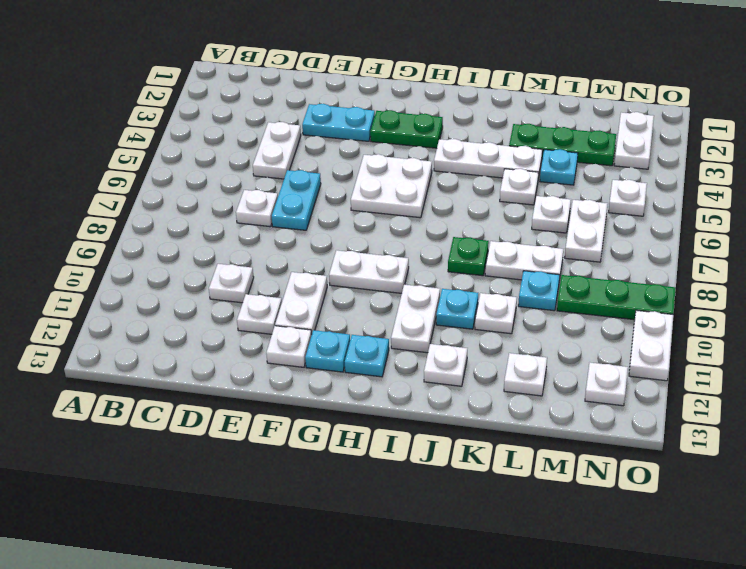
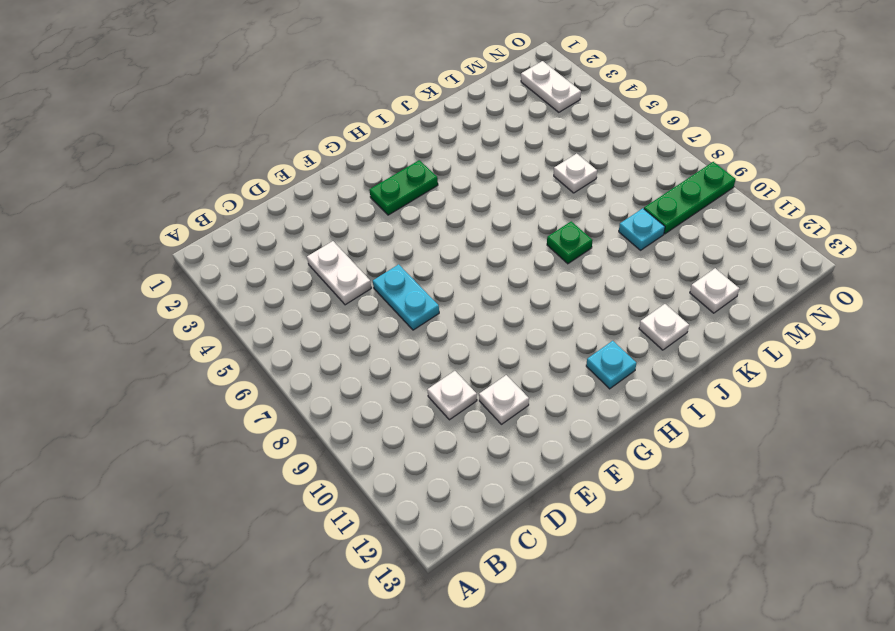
none -> white plate D7 level 1
none -> cyan plate E3:F3 level 1
none -> white plate F10:F11 level 1
none -> white plate F12 level 1

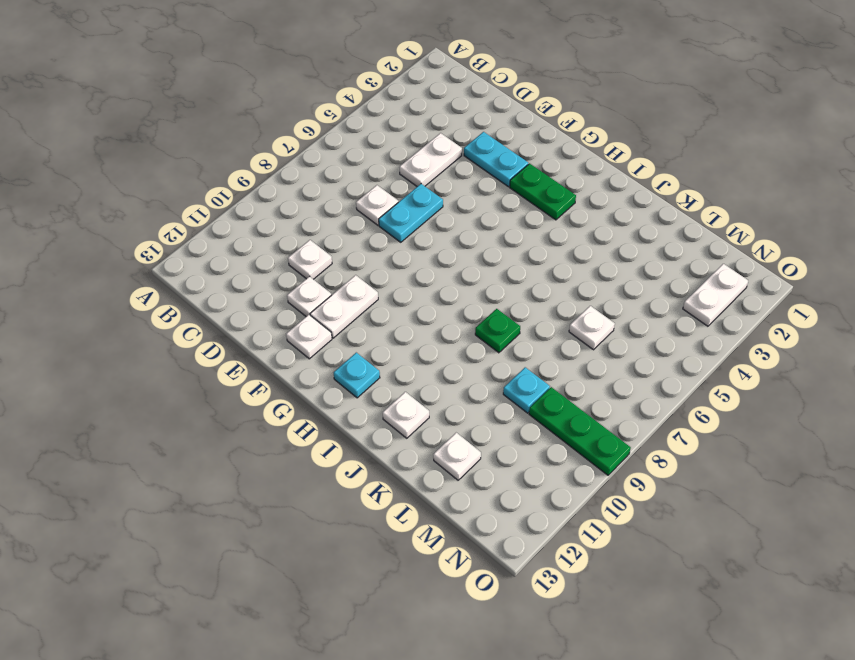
none -> white plate G5:H6 level 1
none -> white plate G9:H9 level 1
none -> cyan plate G12 level 1
none -> white plate I4:K4 level 1

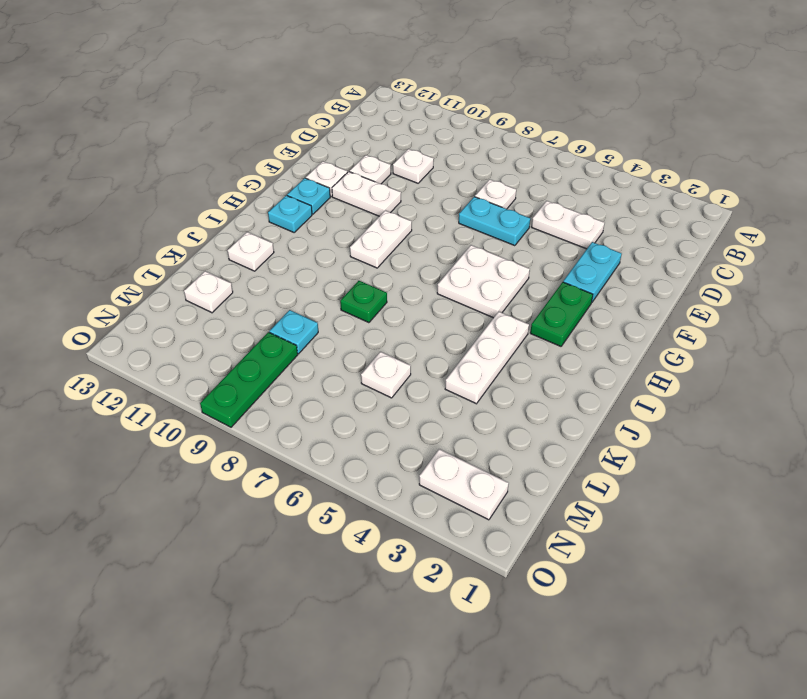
none -> white plate I10:I11 level 1
none -> cyan plate J10 level 1
none -> green plate K3:M3 level 1
none -> white plate K5 level 1

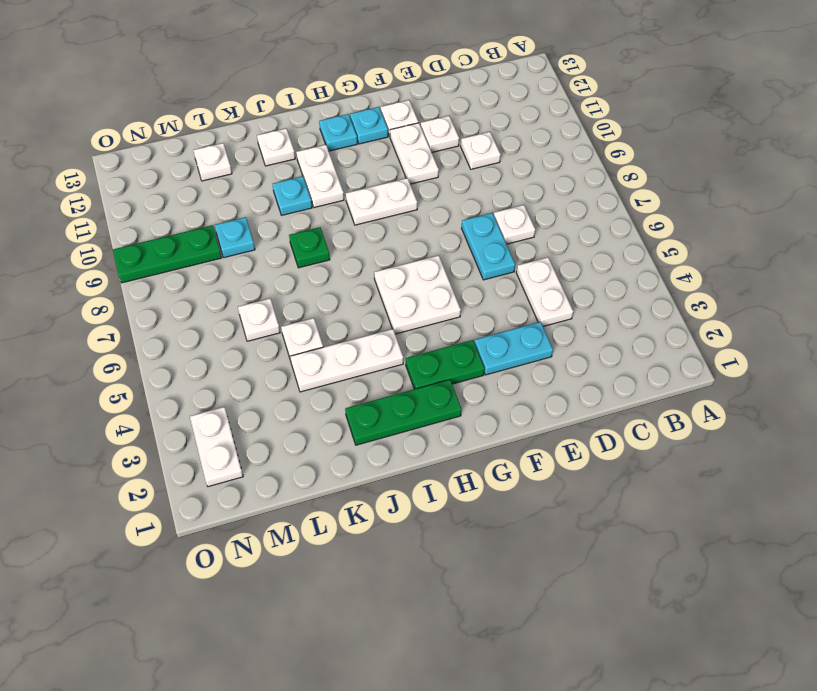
green plate H2:J2 level 1 -> green plate K3:M3 level 1
none -> white plate K8:L8 level 1
none -> white plate K10 level 1
none -> cyan plate L4 level 1
none -> white plate M6:M7 level 1

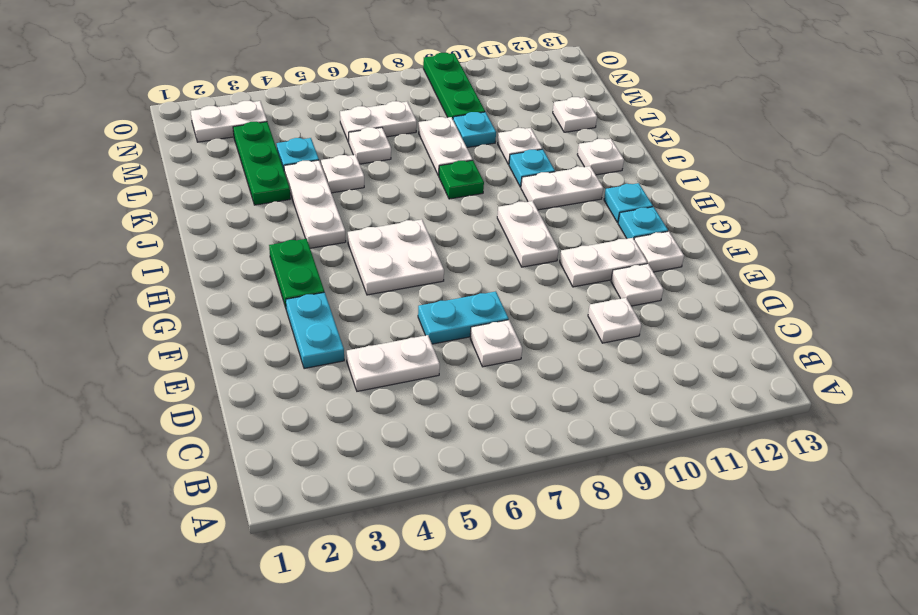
none -> white plate N5 level 1
none -> white plate N12 level 1
none -> white plate O10:O11 level 1

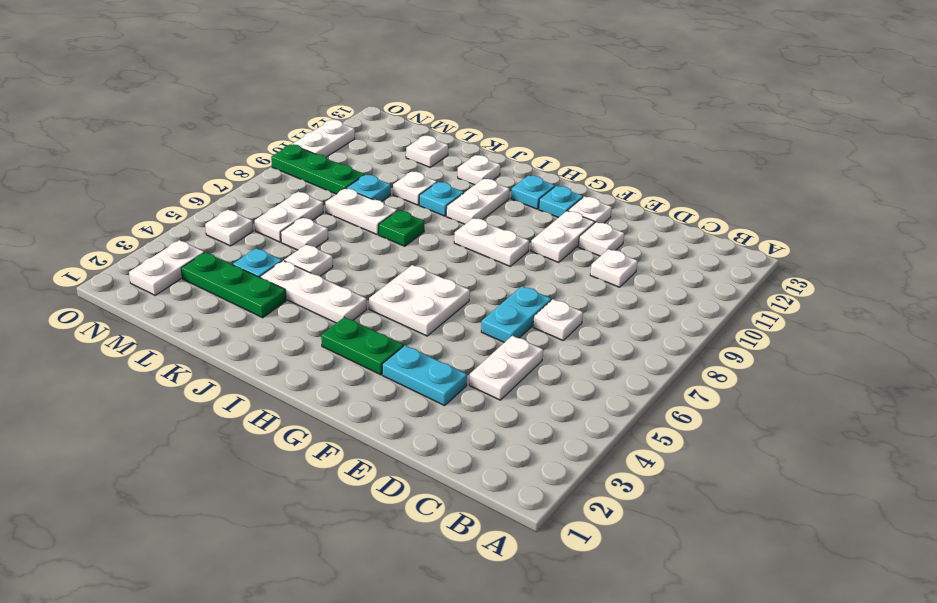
none -> white plate N12 level 1

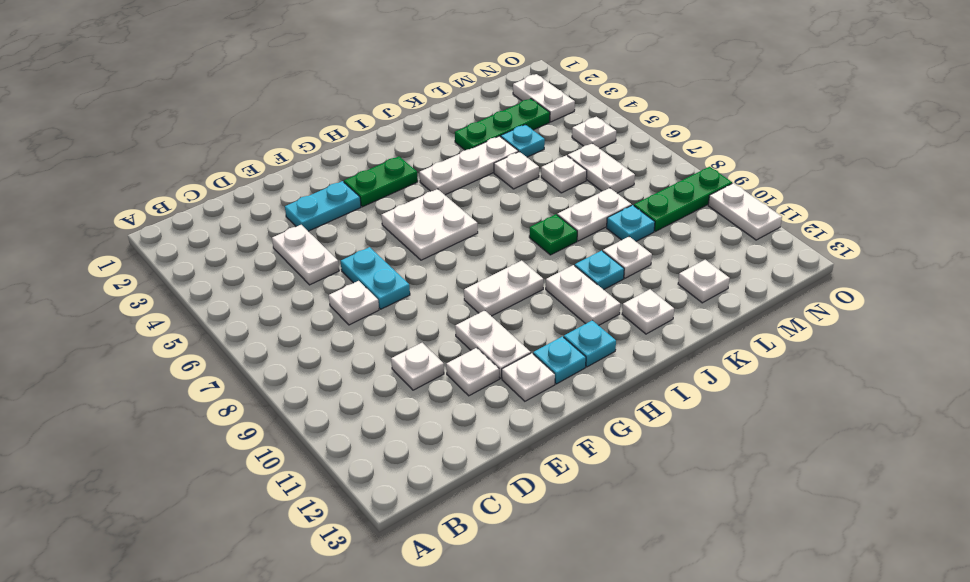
none -> white plate N12 level 1

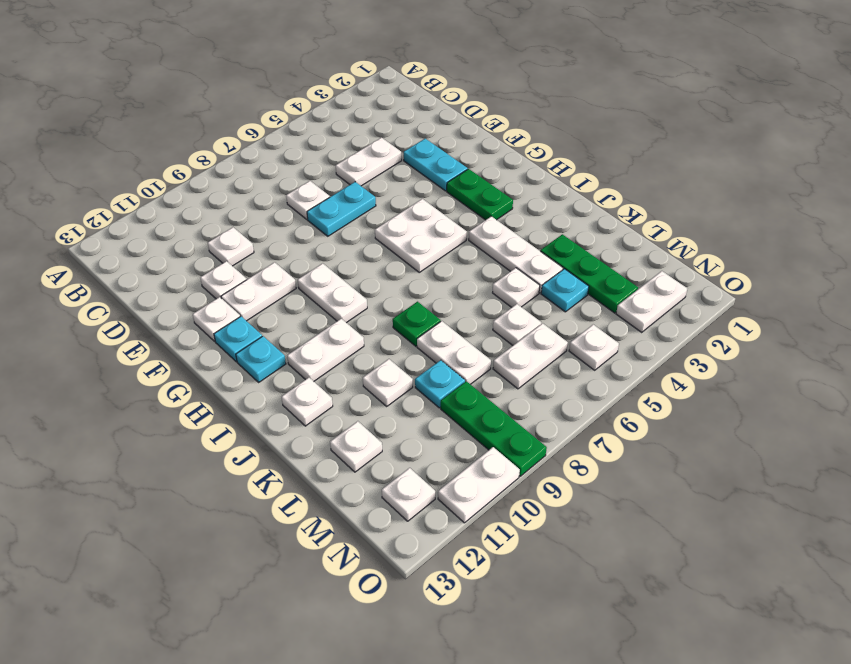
none -> cyan plate J10 level 1

